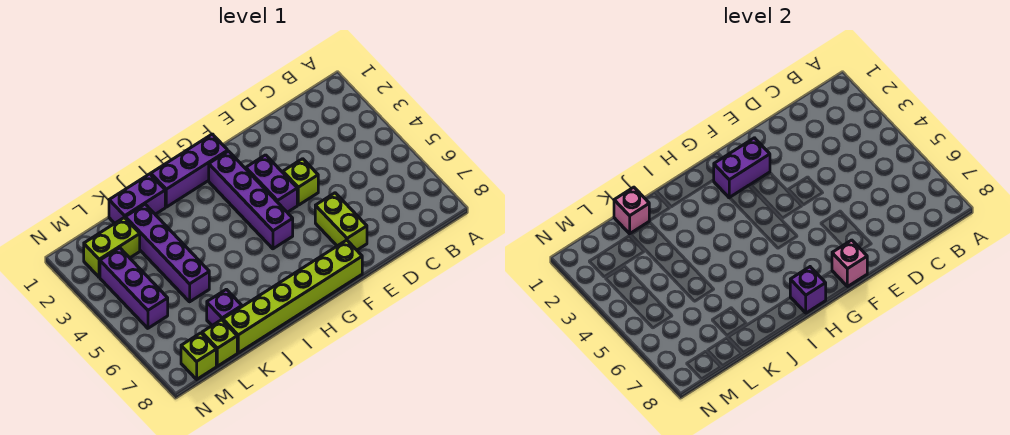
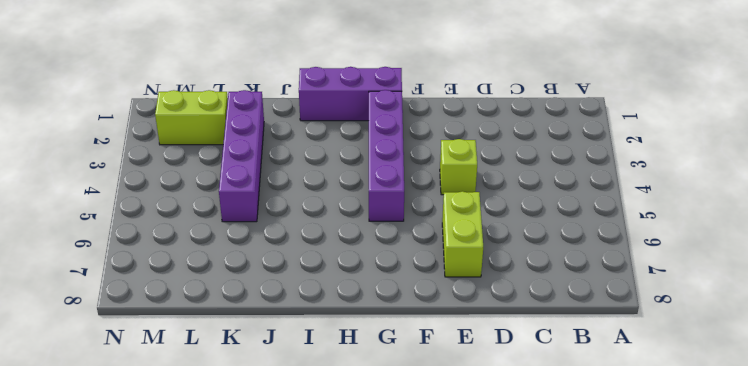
none -> purple brick F3:F4 level 1
none -> lime brick F8:K8 level 1
none -> purple brick J1:K1 level 1

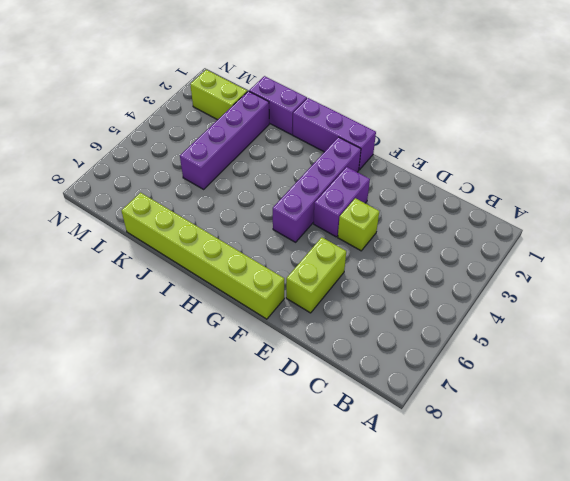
none -> purple brick K7 level 1
none -> lime brick L8 level 1
none -> purple brick M3:M5 level 1

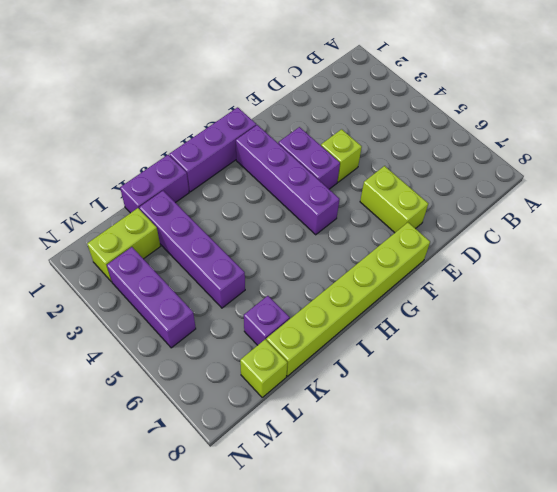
none -> lime brick M8 level 1
none -> purple brick F2:G2 level 2
none -> pink brick F8 level 2

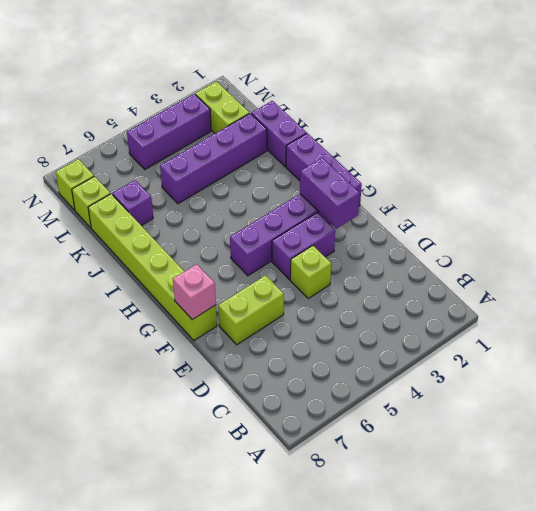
none -> purple brick H8 level 2
none -> pink brick K1 level 2

